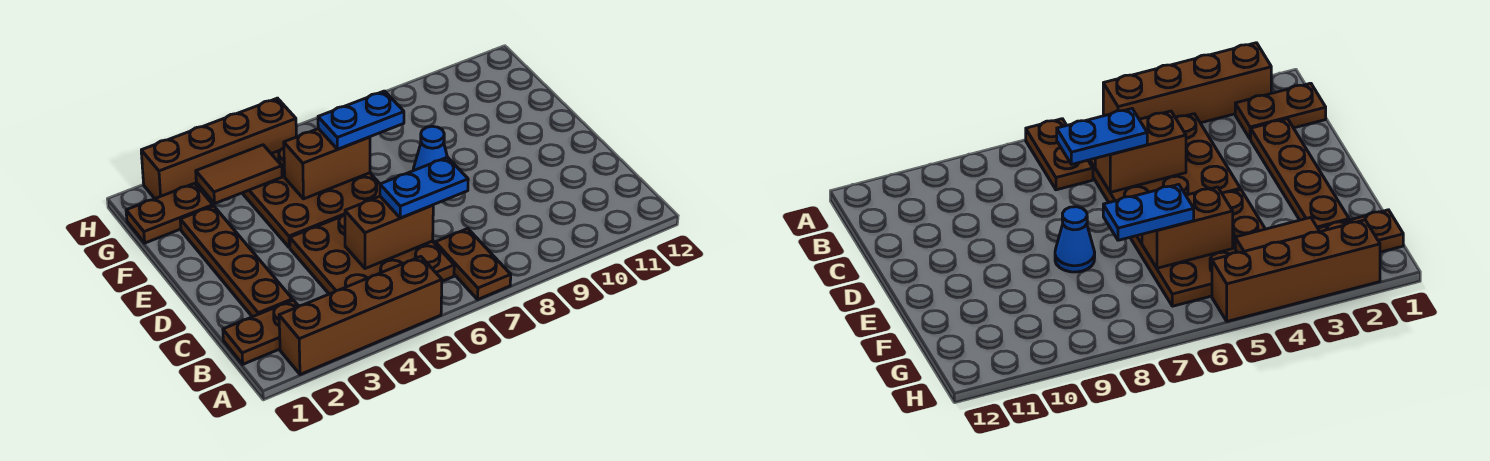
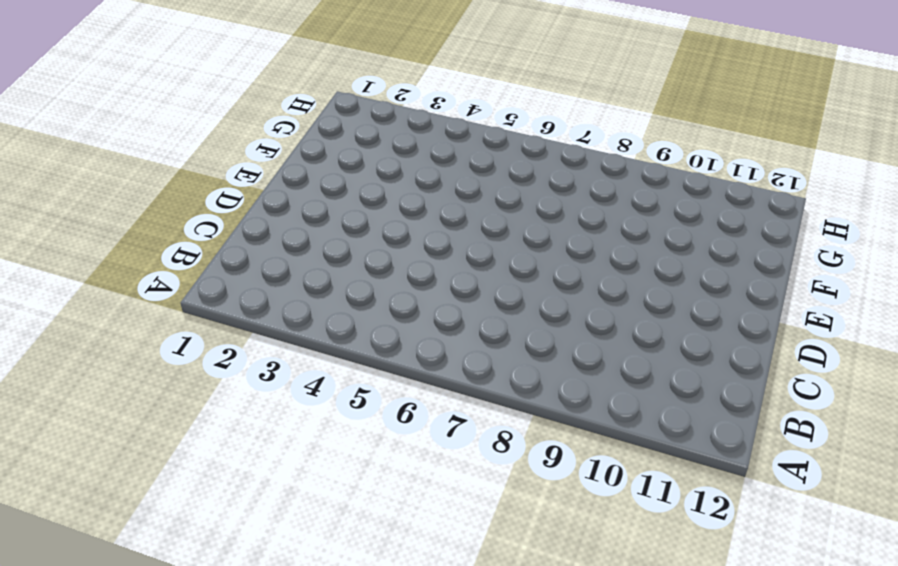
none -> brown brick A2:A5 level 1
none -> brown plate A7:B7 level 1
none -> brown plate B1:B2 level 1

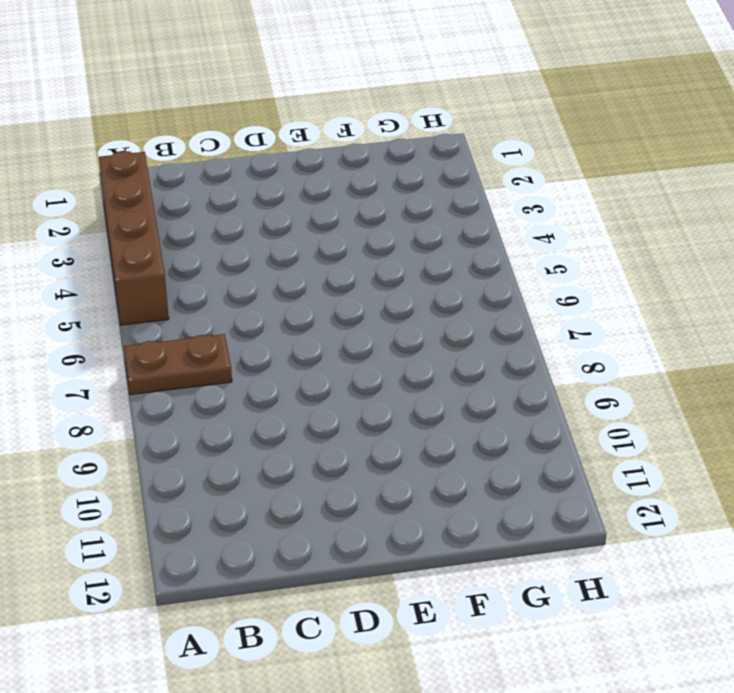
none -> brown plate B1:B2 level 1
none -> brown plate B4:D6 level 1
none -> brown plate C2:F2 level 1

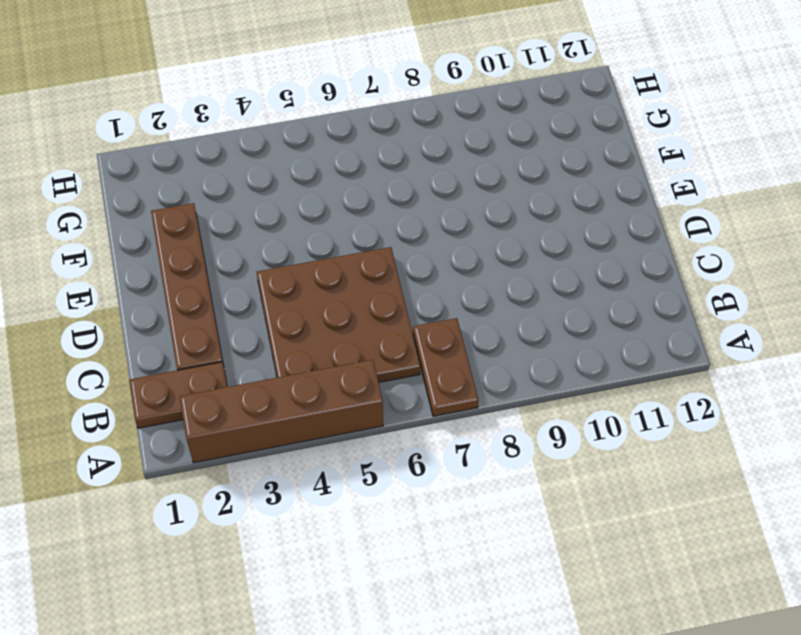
none -> brown plate E4:G6 level 1
none -> blue cone E8 level 1
none -> brown plate G1:G2 level 1

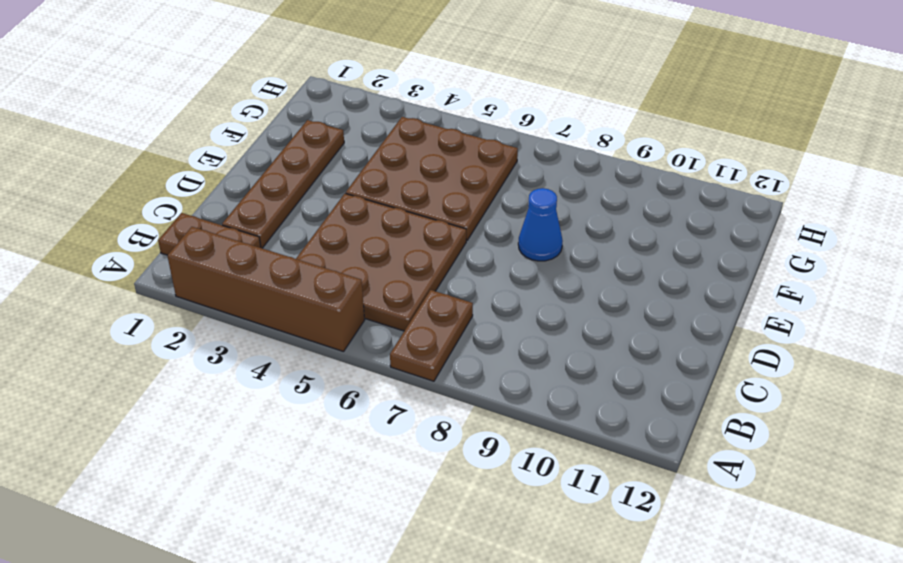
none -> brown plate G1:G2 level 1
none -> brown brick H2:H5 level 1
none -> brown brick C5:C6 level 2

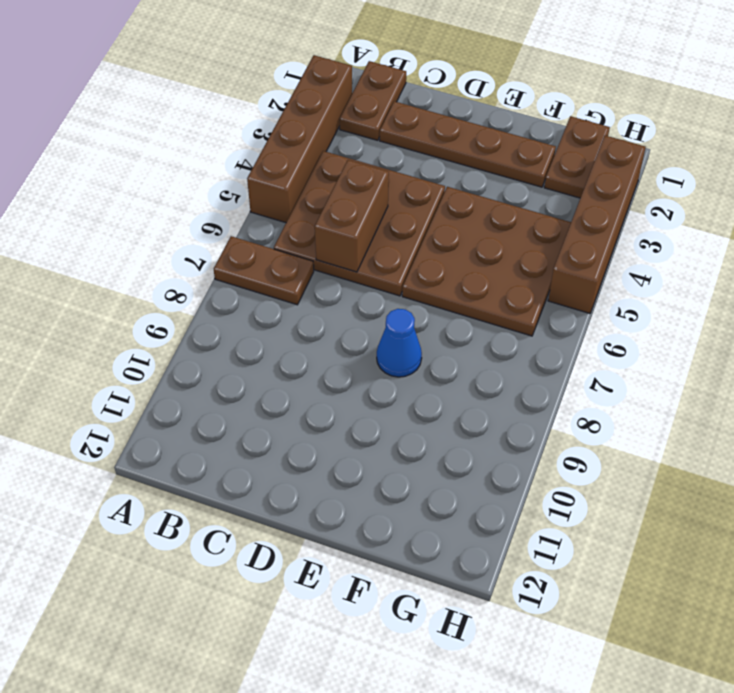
none -> brown brick F5:F6 level 2
none -> brown tile G3:G4 level 2
none -> blue plate C6:C7 level 3

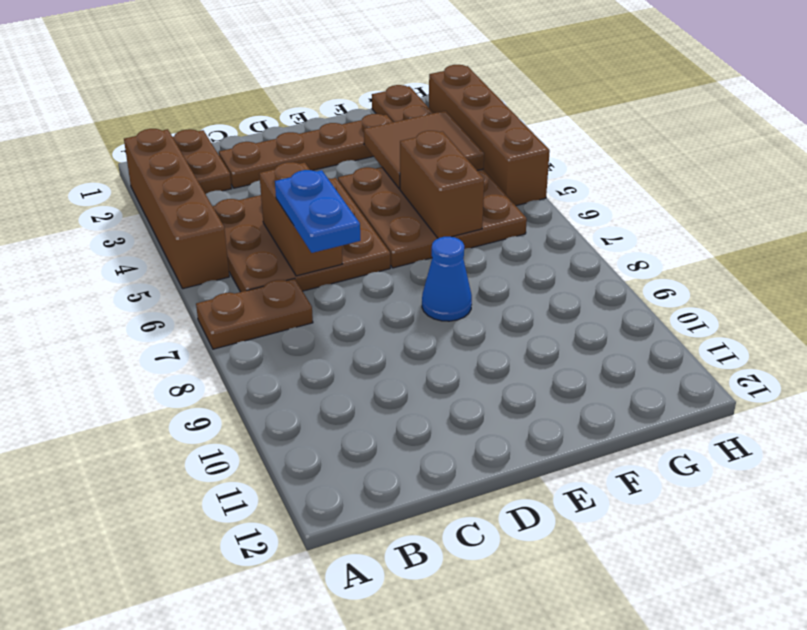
brown tile F3:G4 level 2 -> brown tile G3:G4 level 2
none -> blue plate F6:F7 level 3

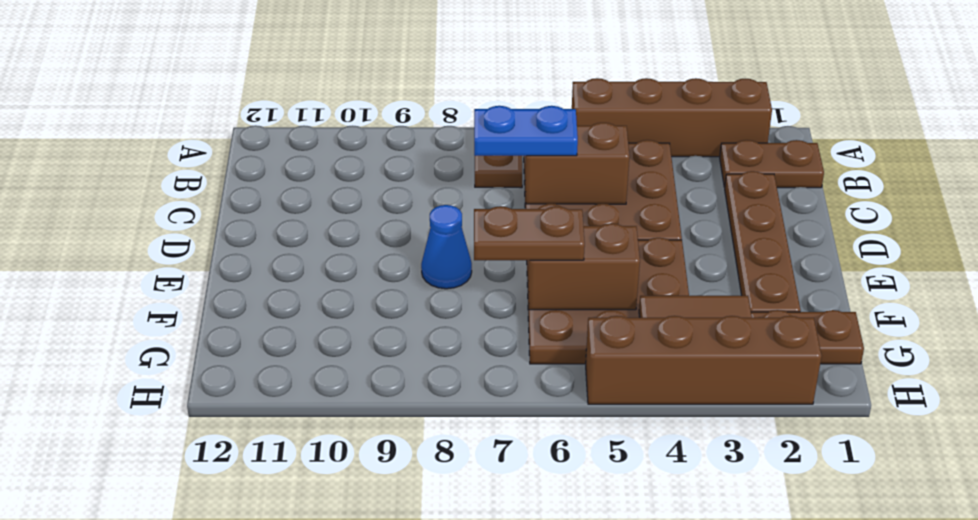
brown plate F6:F7 level 3 -> blue plate F6:F7 level 3

